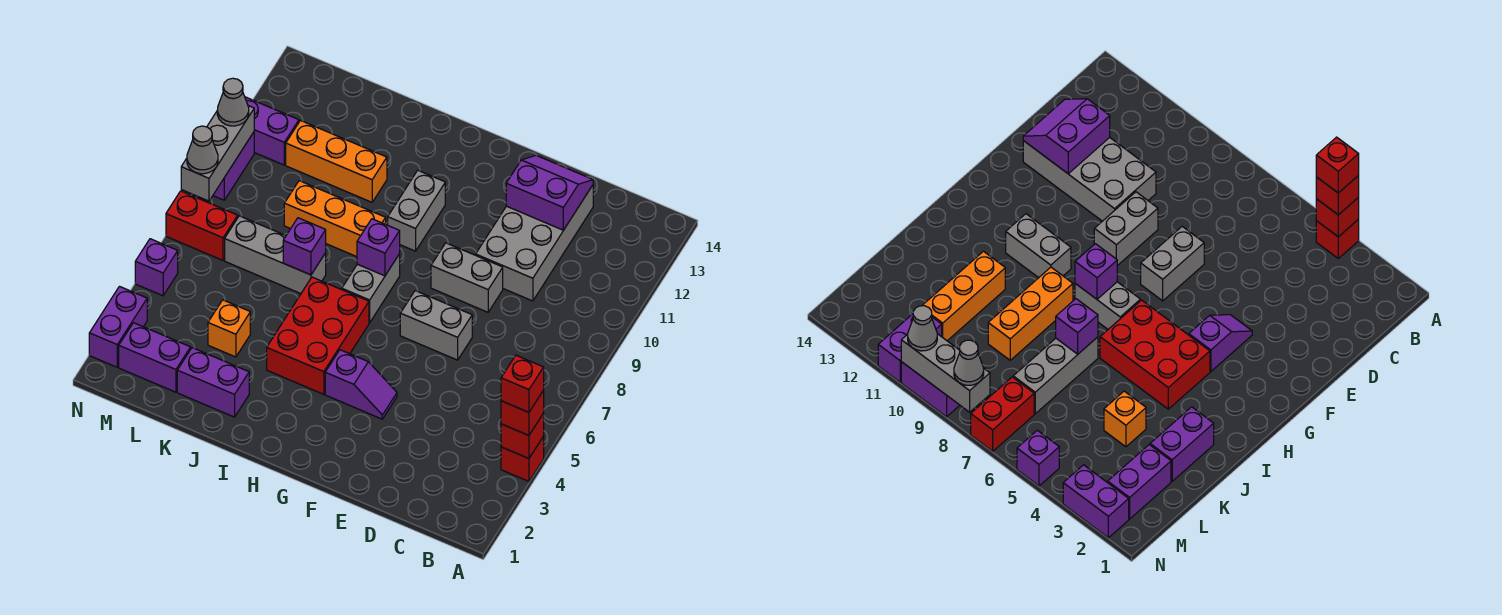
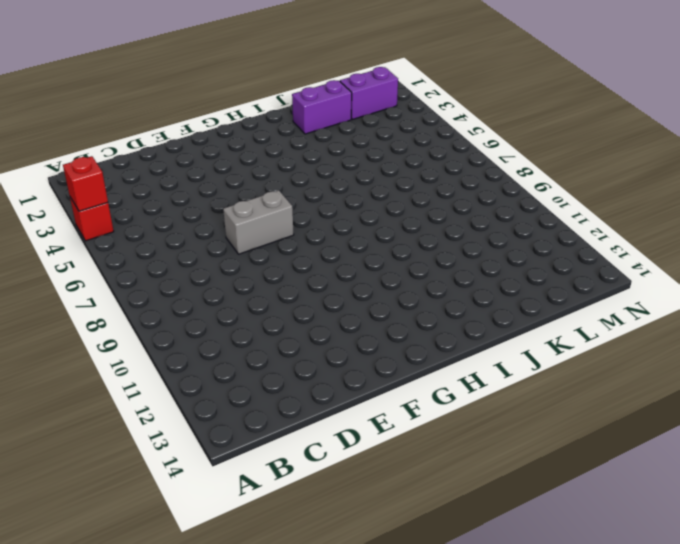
none -> grey brick D10:E13 level 1
none -> grey brick E9:F9 level 1
none -> purple slope F4:G4 level 1 top G

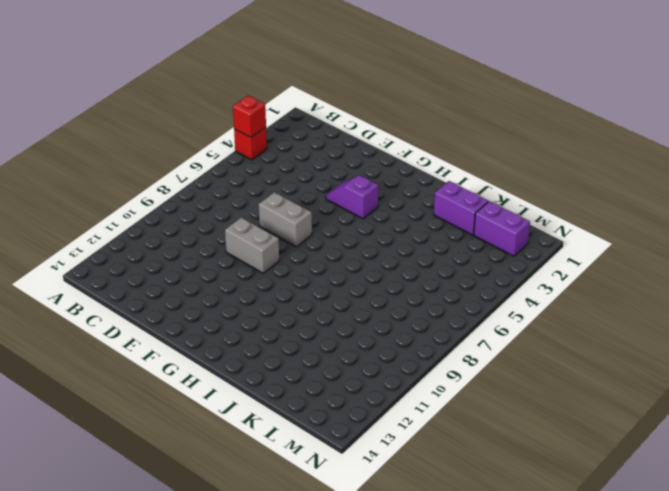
none -> grey brick D10:E13 level 1
none -> red brick H4:I6 level 1
none -> grey brick H7:H8 level 1

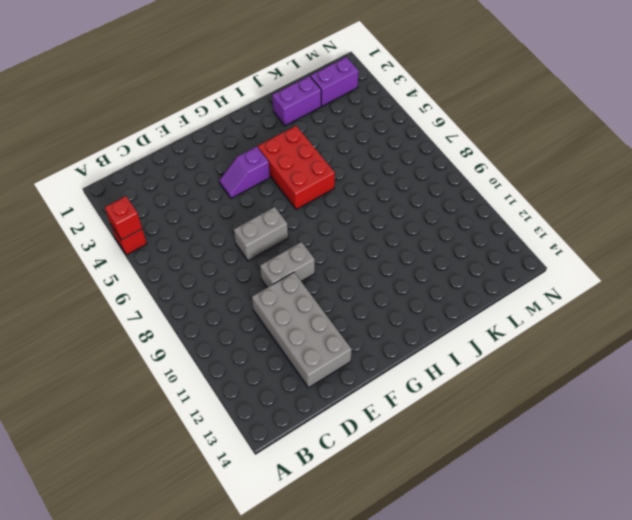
none -> grey brick H7:H8 level 1
none -> grey brick H10:H11 level 1
none -> orange brick I9:K9 level 1

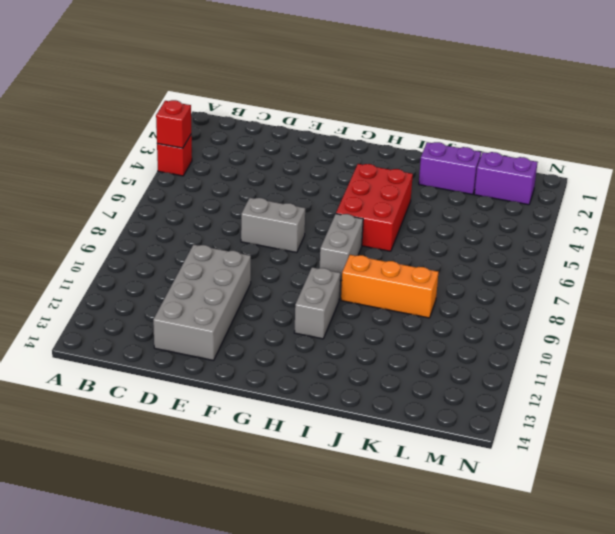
none -> grey brick E9:F9 level 1
none -> purple slope F4:G4 level 1 top G
none -> grey brick J7:L7 level 1

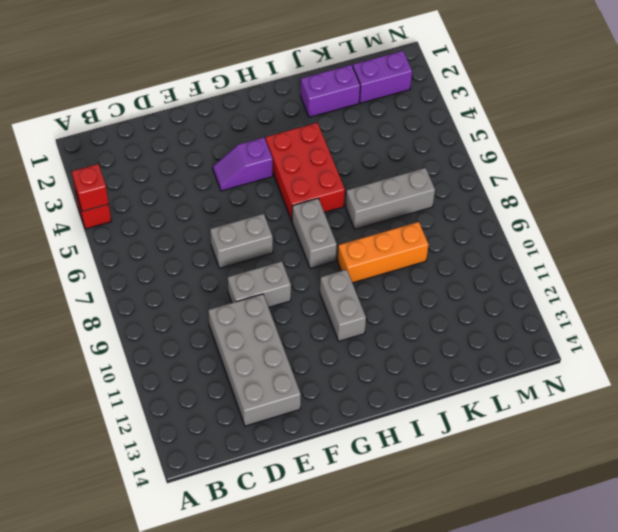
none -> orange brick J11:L11 level 1
none -> orange brick K4 level 1
none -> red brick M7:N7 level 1

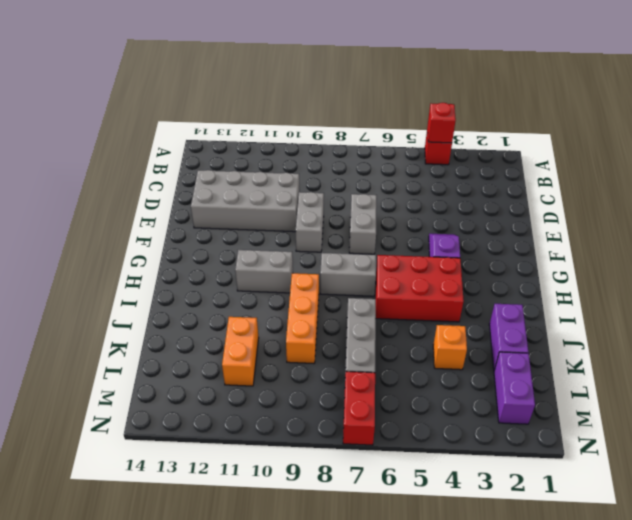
orange brick K11:L11 level 1 -> orange brick J11:L11 level 1
none -> purple brick M11:N11 level 1
none -> purple brick N2:N3 level 1
none -> purple brick N5 level 1

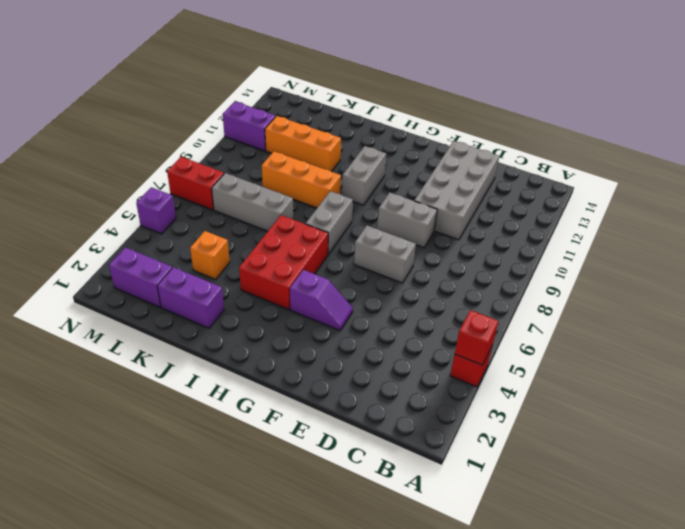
none -> purple brick N2:N3 level 1
none -> purple brick N9:N10 level 1
none -> purple slope D12:E13 level 2 top 12

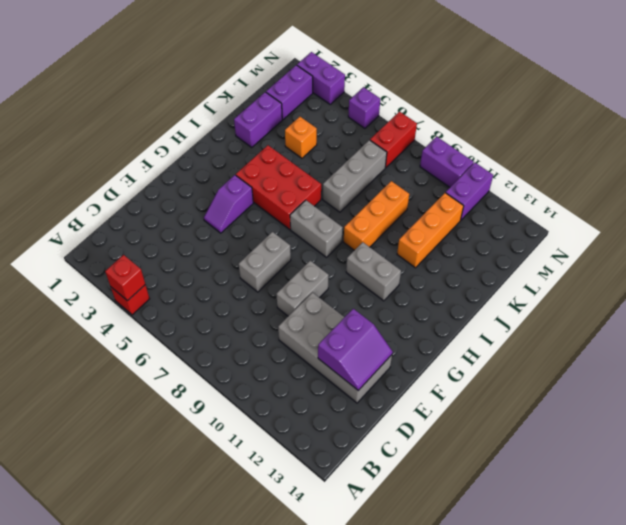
none -> purple brick H8 level 2
none -> purple brick J7 level 2
none -> grey brick N8:N10 level 2

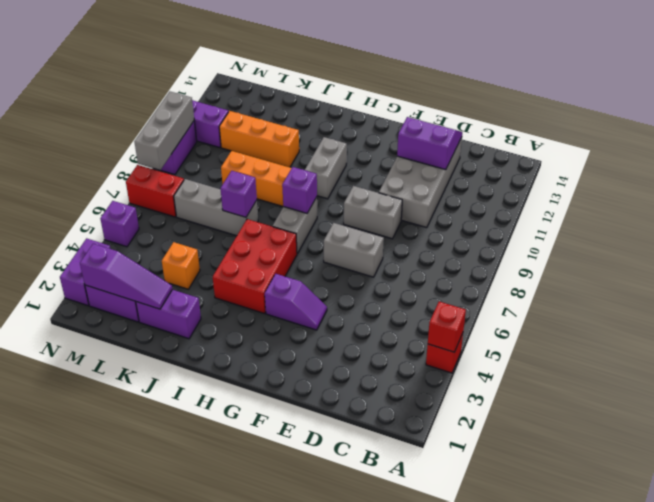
purple slope K2:M2 level 2 top M -> none
none -> red brick A4 level 3
none -> grey cone N8 level 3
none -> grey cone N10 level 3

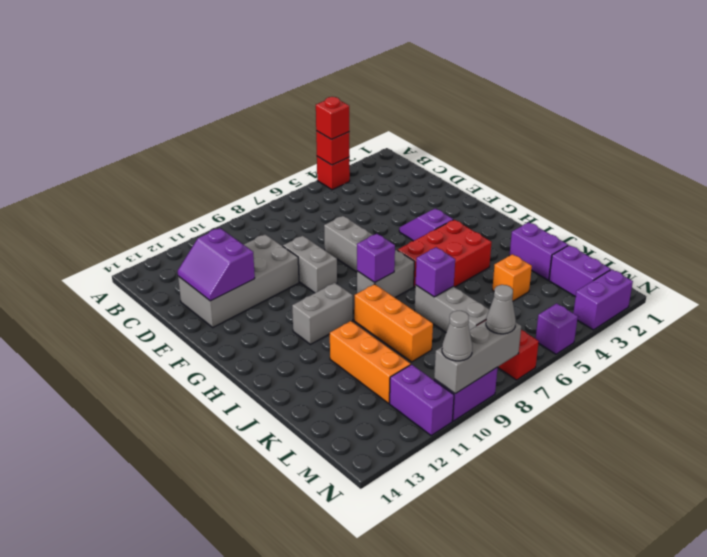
none -> red brick A4 level 4

